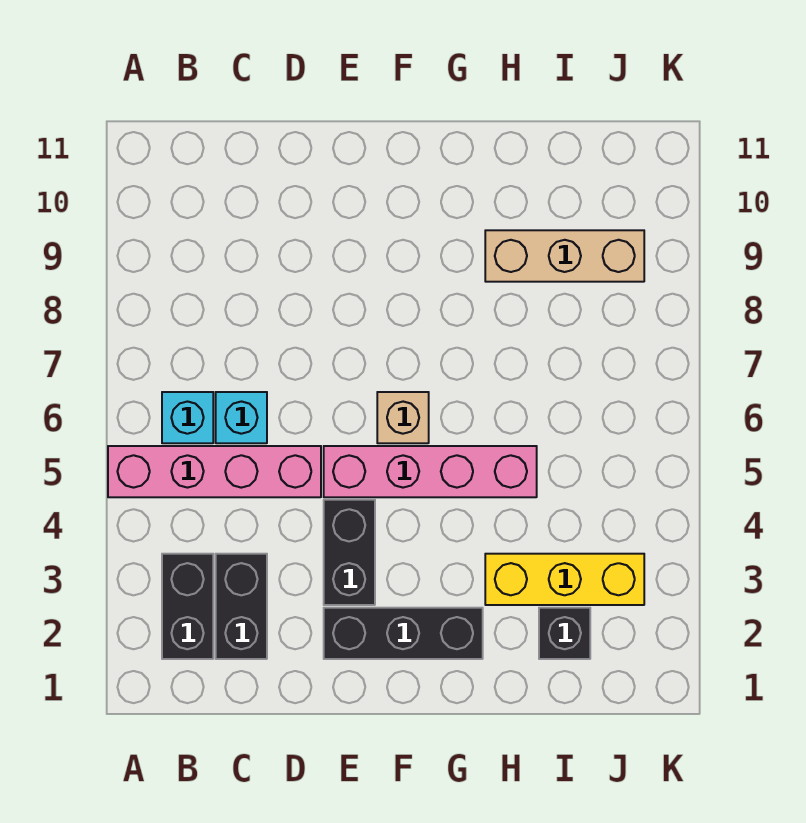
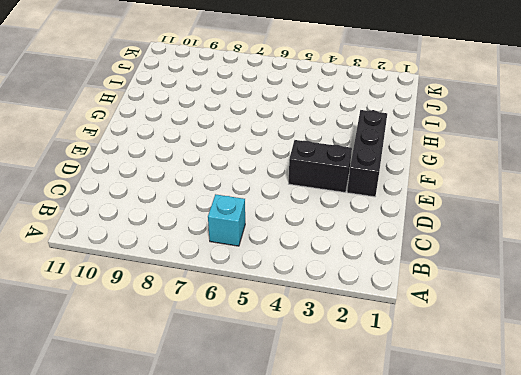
none -> pink brick A5:D5 level 1
none -> black brick B2:B3 level 1
none -> black brick C2:C3 level 1

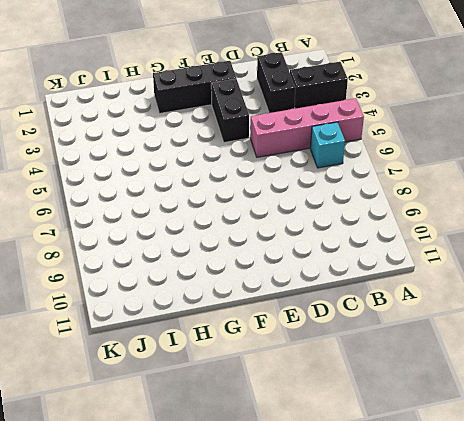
black brick A3:B3 level 1 -> black brick B2:B3 level 1
none -> cyan brick C6 level 1
none -> pink brick E5:H5 level 1
none -> tan brick F6 level 1

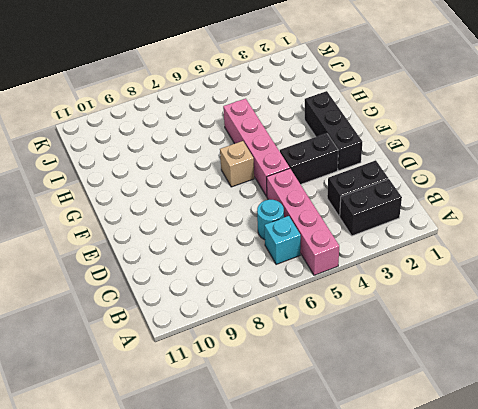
cyan round brick C6 level 1 -> cyan brick C6 level 1
none -> yellow brick H3:J3 level 1
none -> tan brick H9:J9 level 1
none -> black brick I2 level 1

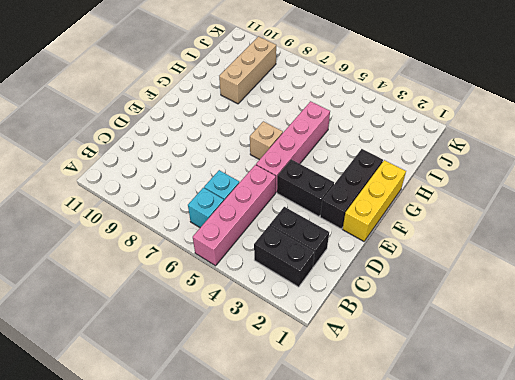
yellow brick E1:G1 level 1 -> yellow brick H3:J3 level 1
none -> black brick I2 level 1

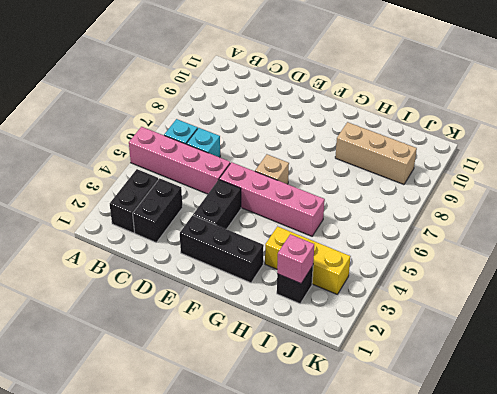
pink brick I2 level 2 -> none

